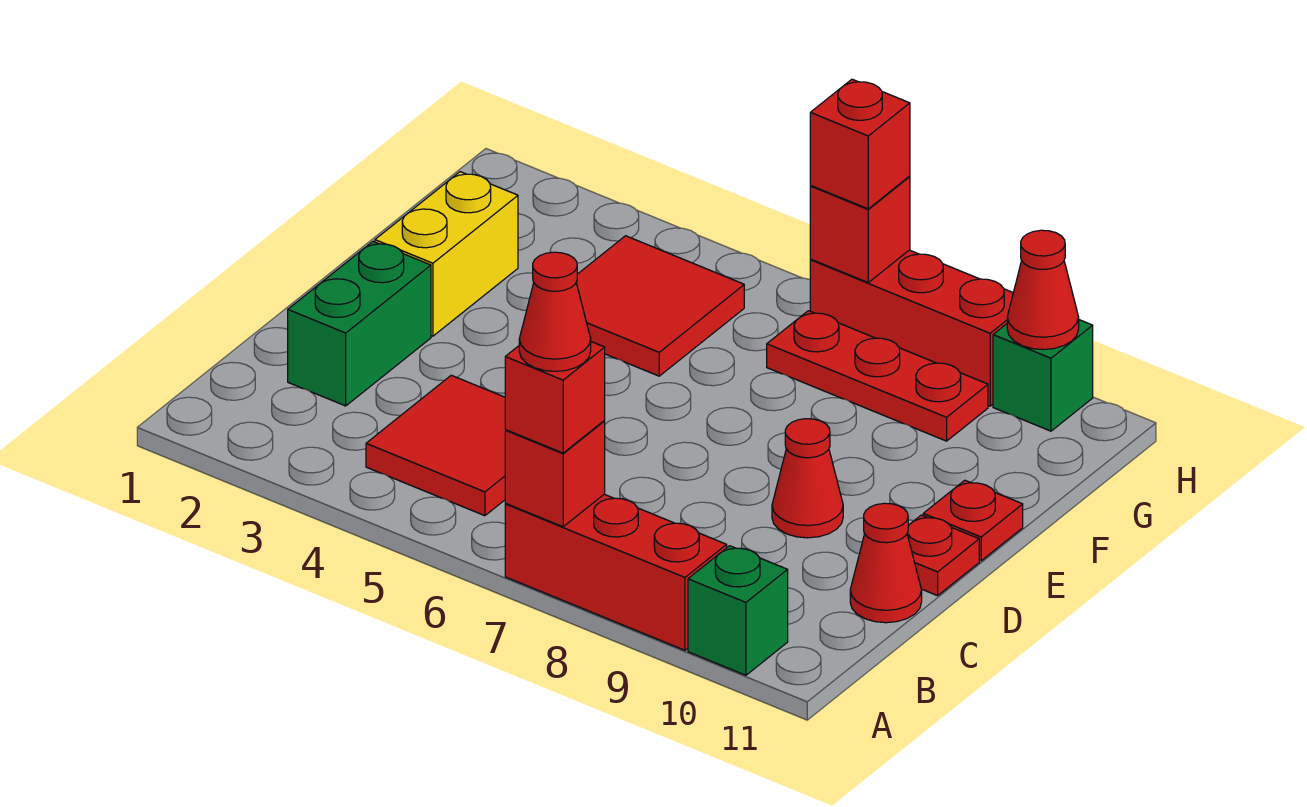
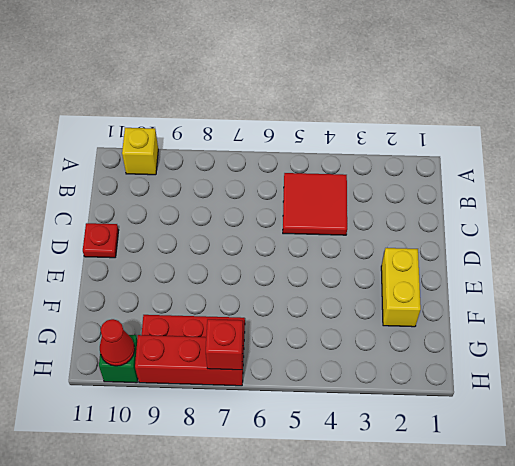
yellow brick A10 level 1 -> green brick A10 level 1
none -> red brick A7:A9 level 1
none -> green brick C2:D2 level 1
none -> red cone C11 level 1

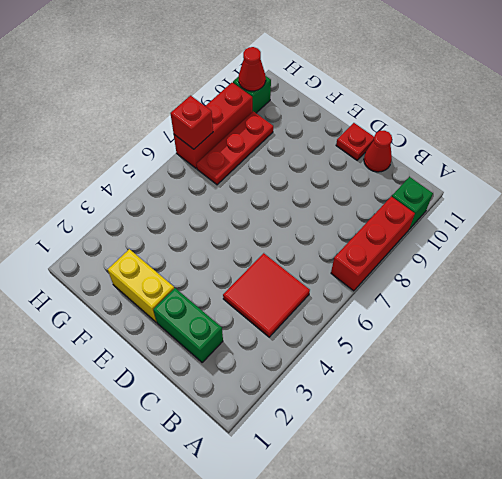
none -> red cone D9 level 1
none -> red plate E11 level 1
none -> red tile F4:G5 level 1

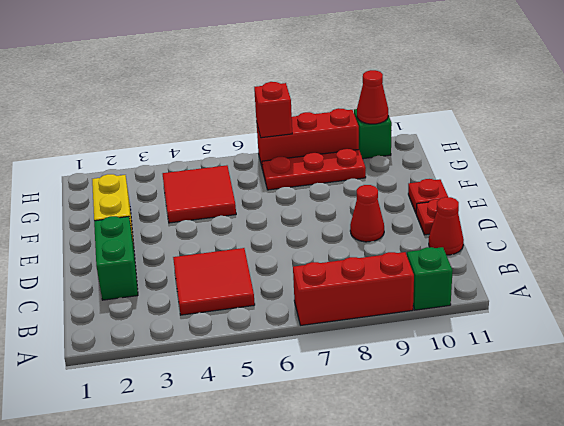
none -> red brick A7 level 2
none -> red brick A7 level 3
none -> red brick H7 level 3

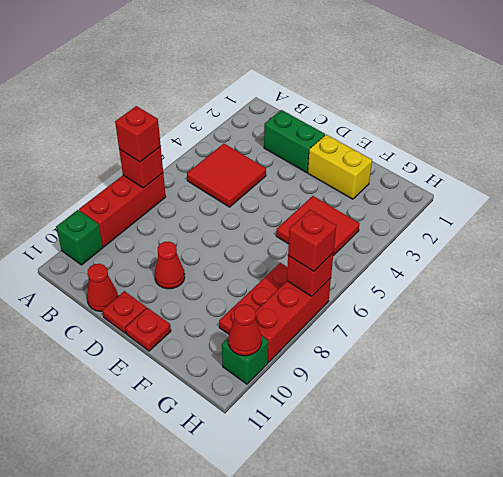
none -> red cone A7 level 4

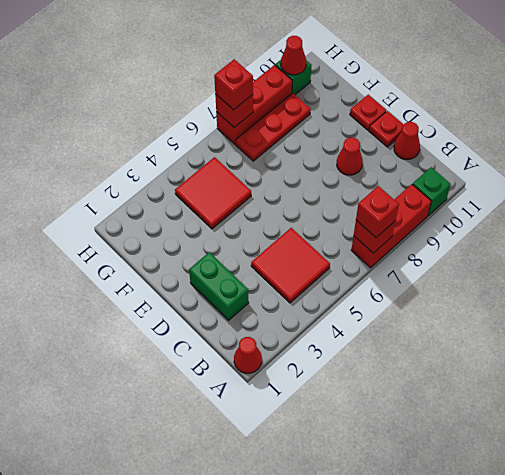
red cone A1 level 1 -> red cone A7 level 4
none -> yellow brick E2:F2 level 1

